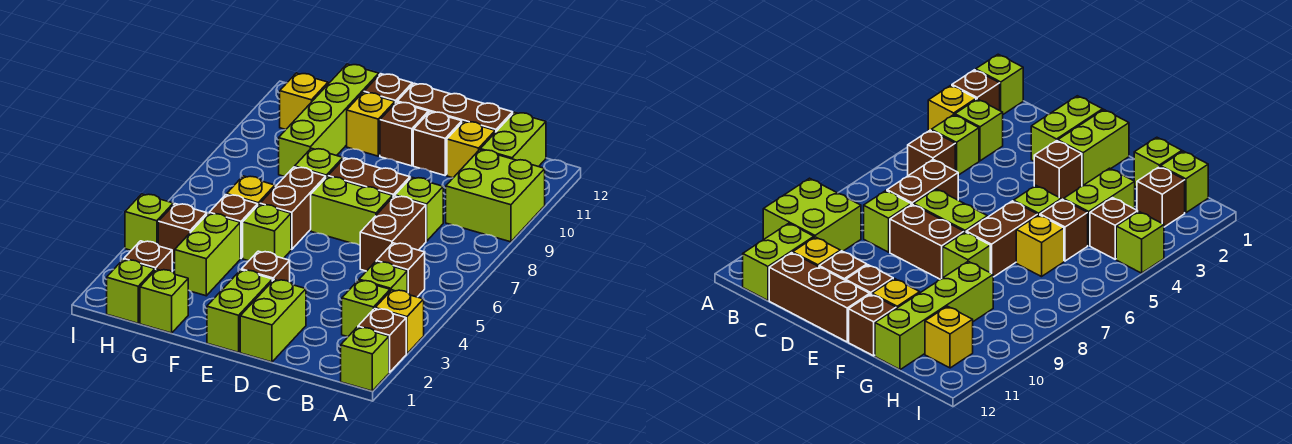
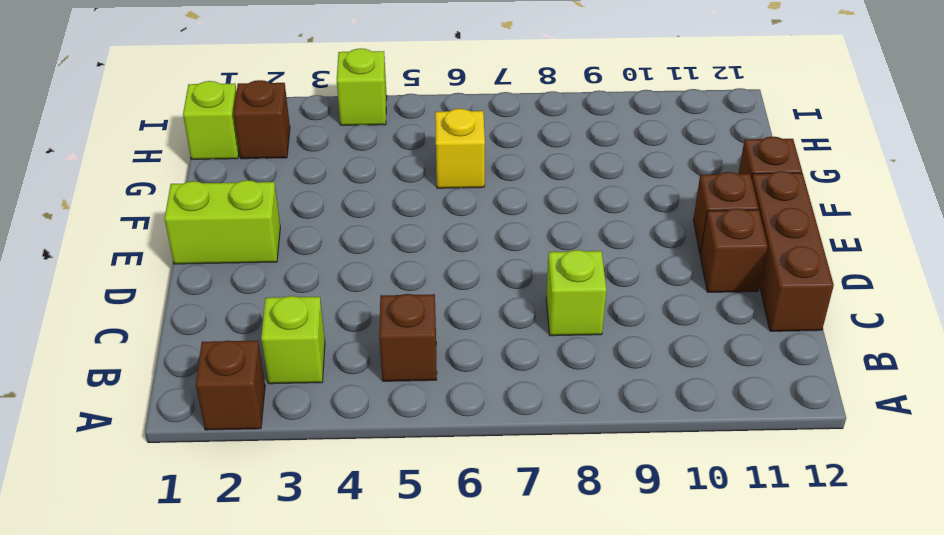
none -> lime brick A1 level 1
none -> yellow brick A3 level 1
none -> lime brick A9:B10 level 1
none -> lime brick B4 level 1

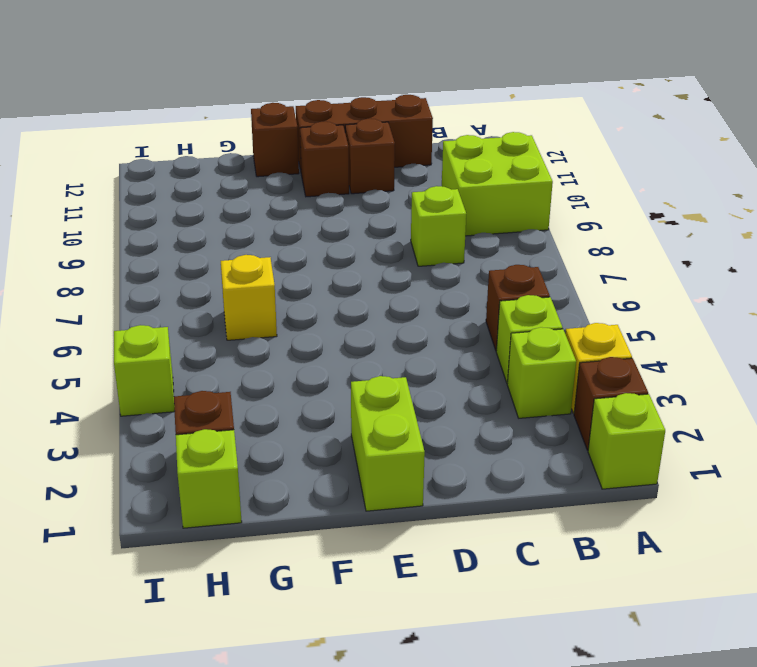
none -> lime brick B11:B12 level 1
none -> brown brick C6:C7 level 1
none -> yellow brick C11 level 1
none -> lime brick D1:D2 level 1

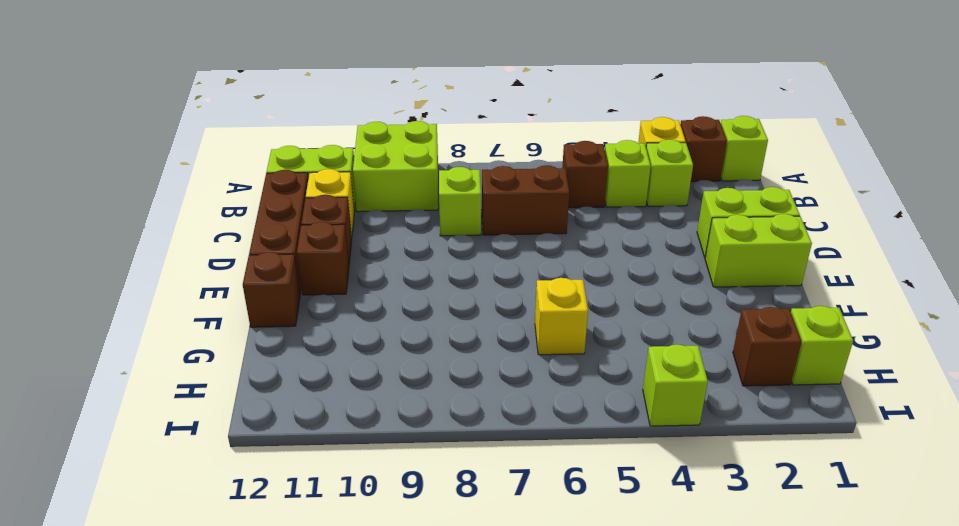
none -> lime brick D7:E7 level 1
none -> brown brick D8:E8 level 1
none -> brown brick E3 level 1
none -> lime brick F5 level 1

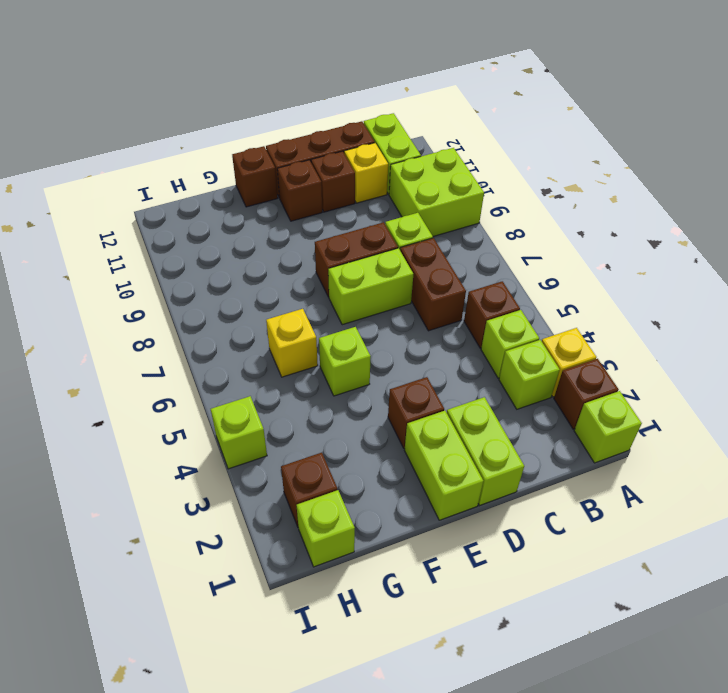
none -> brown brick F6:F7 level 1
none -> lime brick F8 level 1
none -> yellow brick F11 level 1
none -> lime brick G1 level 1

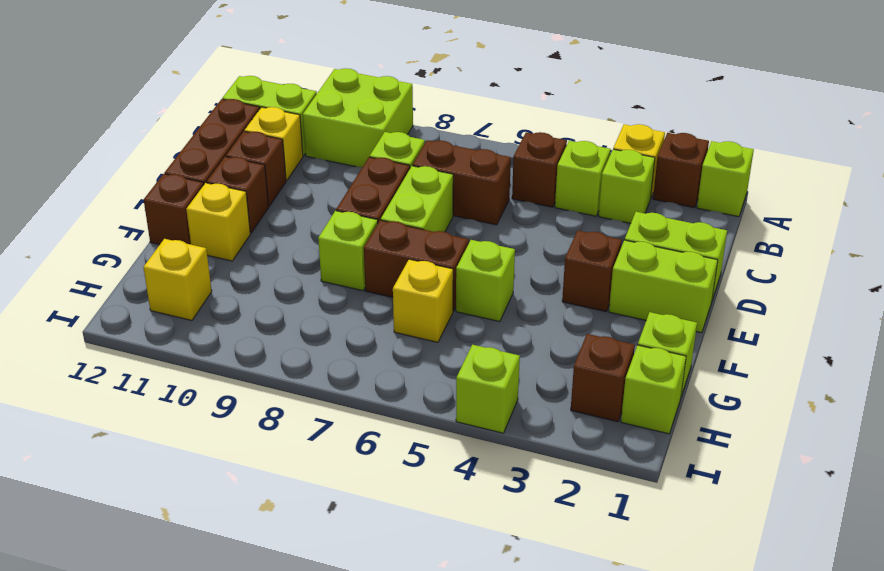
none -> lime brick G3:G4 level 1
none -> brown brick G5 level 1
none -> lime brick G9:G12 level 1
none -> brown brick H4 level 1

